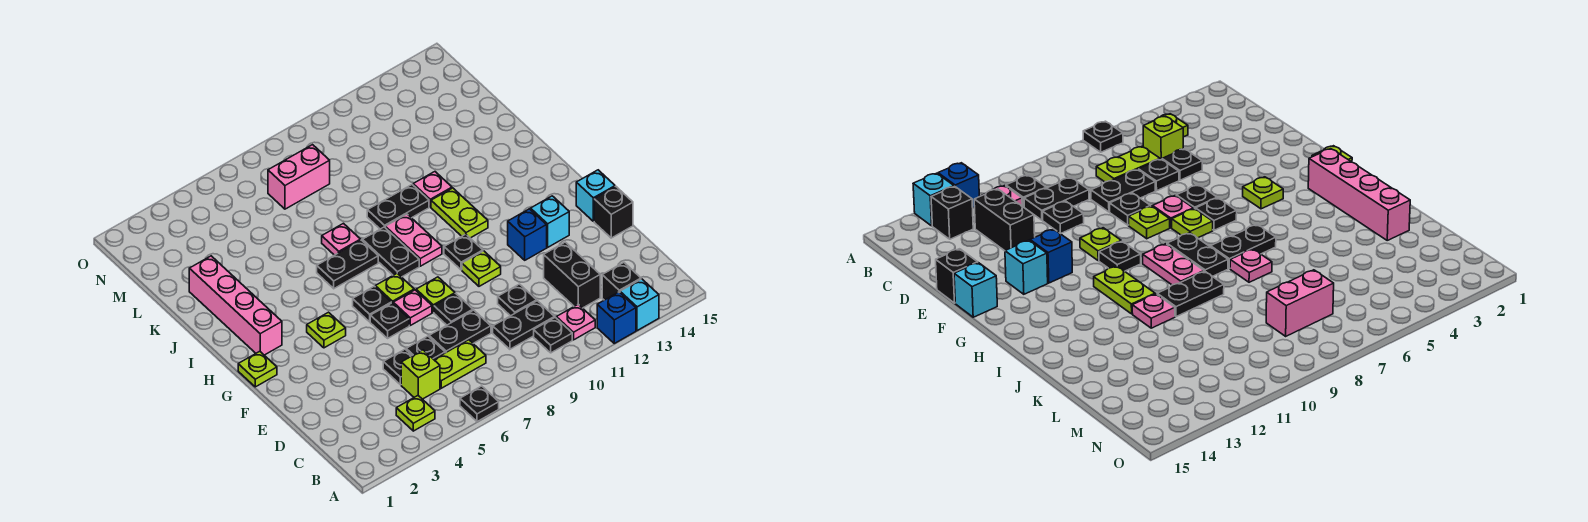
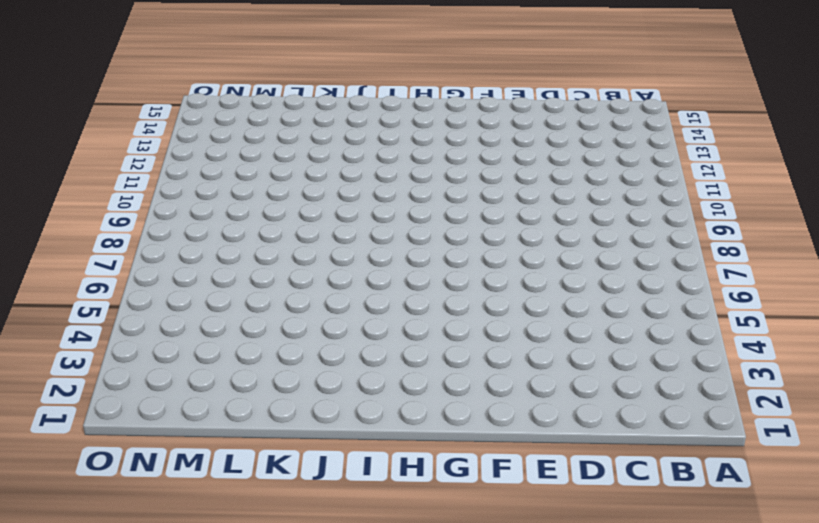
none -> black plate A6 level 1
none -> blue brick A12 level 1
none -> cyan brick A13 level 1
none -> lime plate B4 level 1

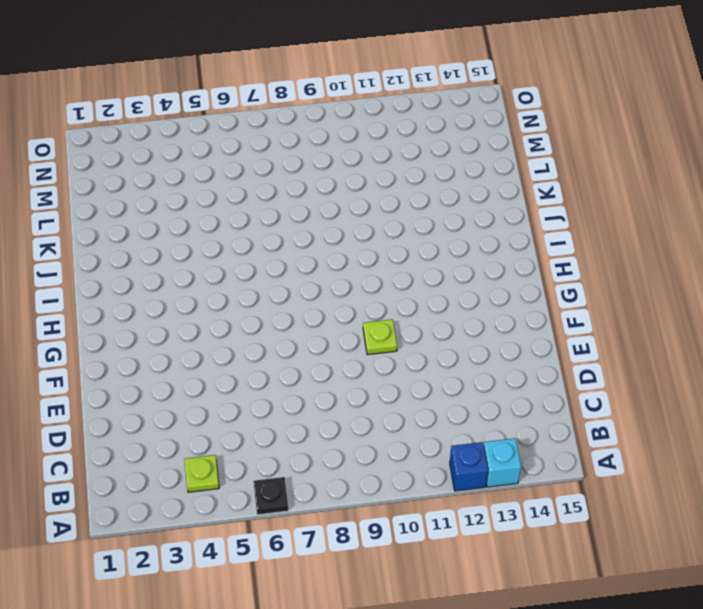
none -> black plate B10 level 1
none -> pink plate B11 level 1
none -> black brick B13 level 1
none -> lime brick C5 level 1

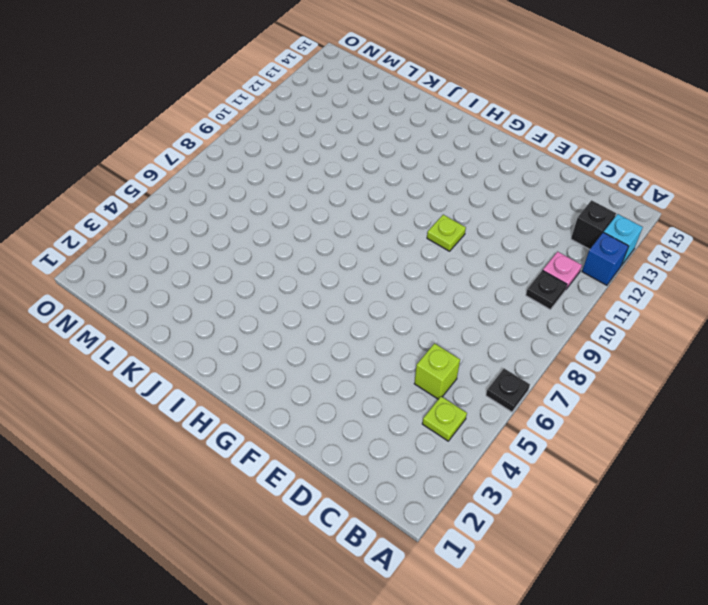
none -> lime plate C6:C7 level 1
none -> black plate C9:C10 level 1
none -> black brick C12:D12 level 1
none -> black plate D5 level 1

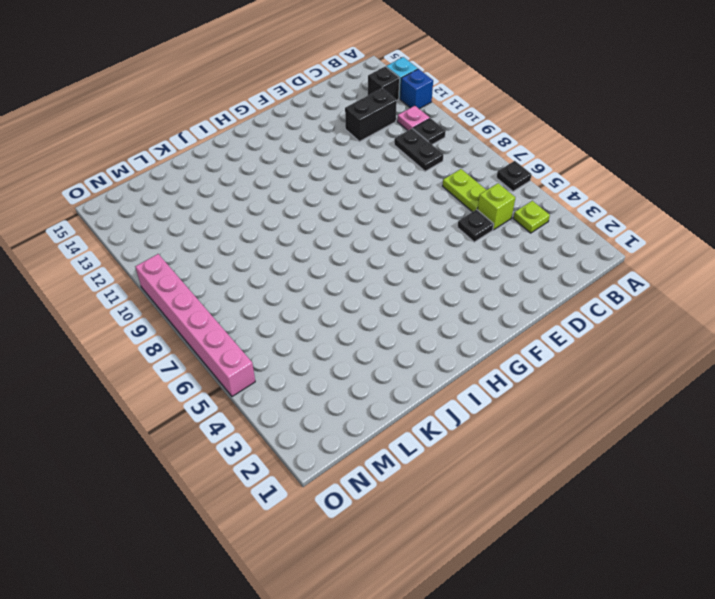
pink brick O5:O10 level 1 -> none
none -> black plate D6 level 1
none -> black plate D7:D8 level 1
none -> black plate D10 level 1
none -> black plate E8 level 1

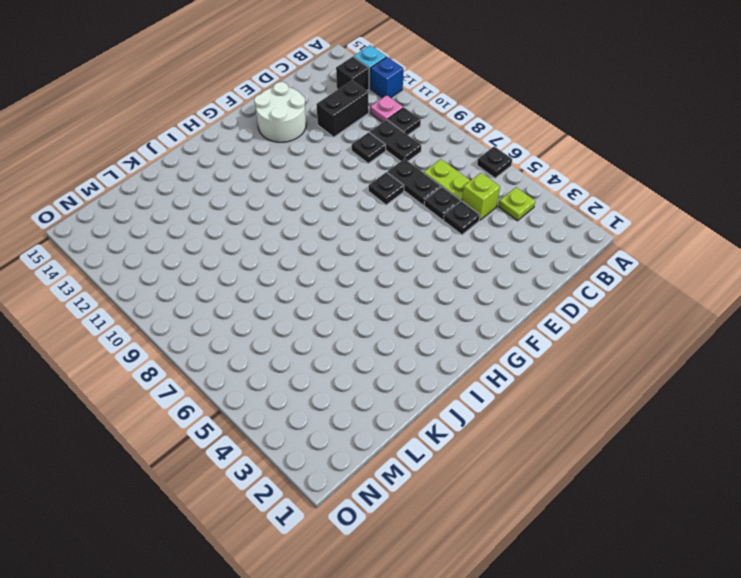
white round brick E13:F14 level 1 -> cyan brick F13 level 1
none -> black brick E15 level 1
none -> black plate F6 level 1
none -> pink plate F7 level 1
none -> lime plate F8 level 1

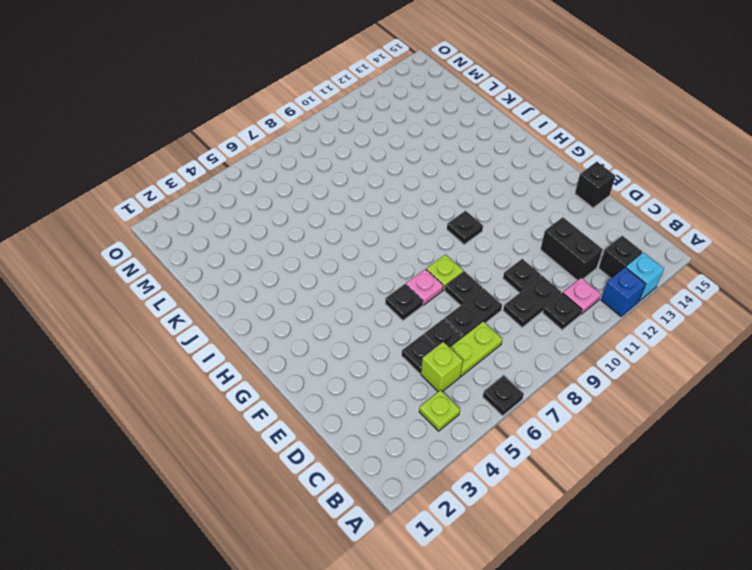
none -> lime plate F10 level 1
none -> blue brick F12 level 1
none -> cyan brick F13 level 1
none -> cyan brick F15 level 1

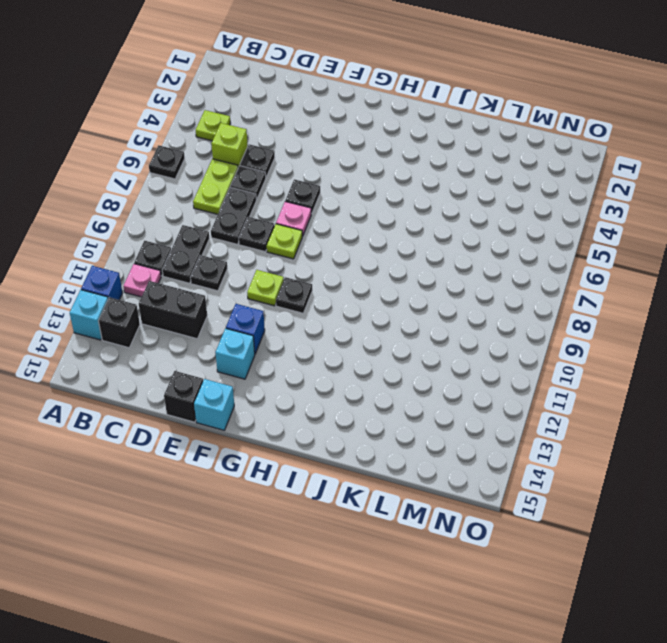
none -> lime plate G1 level 1
none -> lime plate G4 level 1
none -> black plate G6 level 1
none -> lime plate G7 level 1

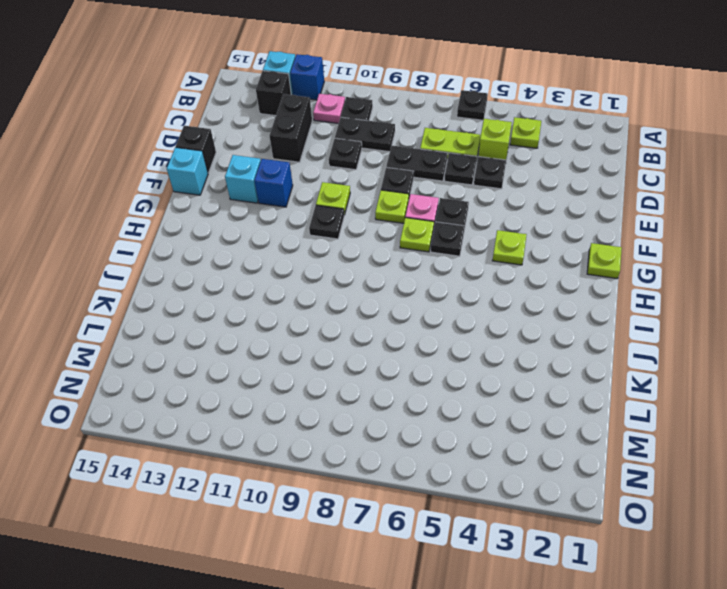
none -> pink brick H2:K2 level 1
none -> black plate H8:I8 level 1
none -> pink plate H9:I9 level 1
none -> lime plate H11:I11 level 1

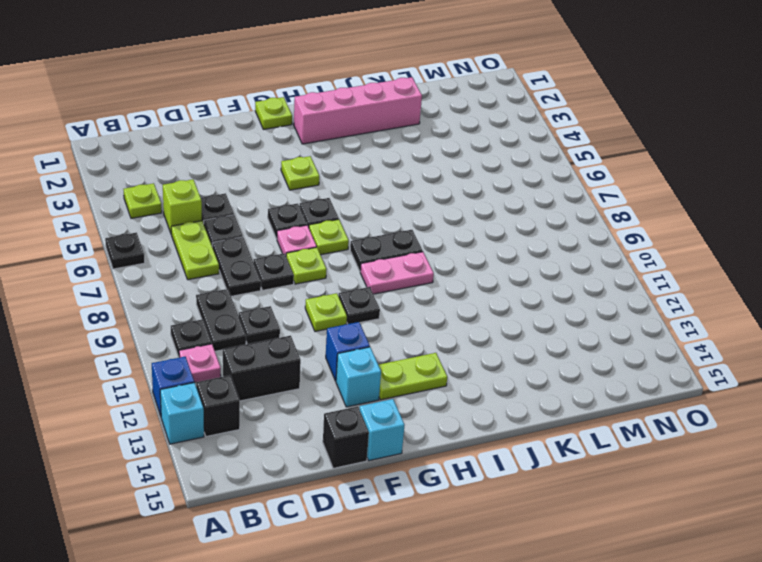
lime plate G13:H13 level 1 -> lime plate H11:I11 level 1
none -> black plate I6:I7 level 1
none -> pink plate J7 level 1
none -> black plate J9:J10 level 1
none -> pink plate J11 level 1

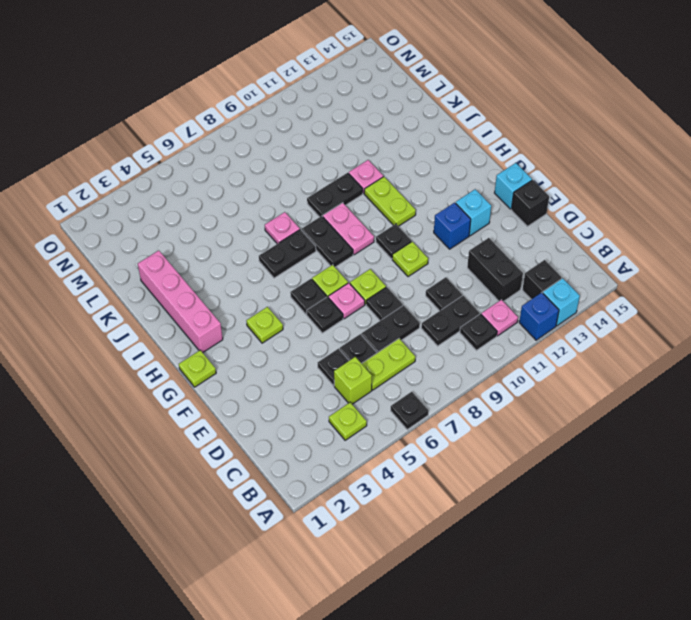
none -> pink brick M7:M8 level 1

